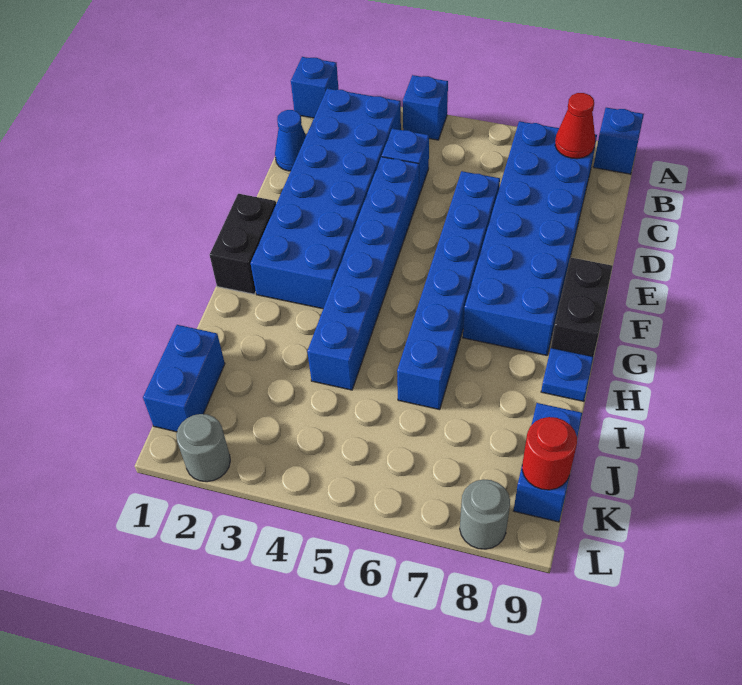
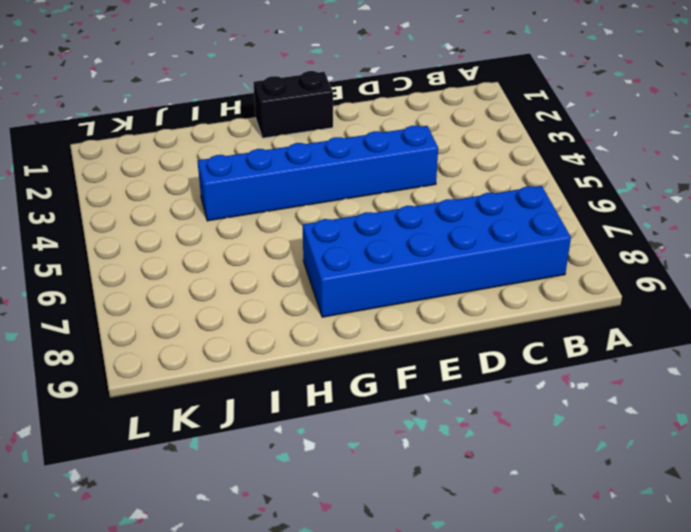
none -> blue brick A1 level 1
none -> blue brick A4 level 1
none -> blue brick A9 level 1

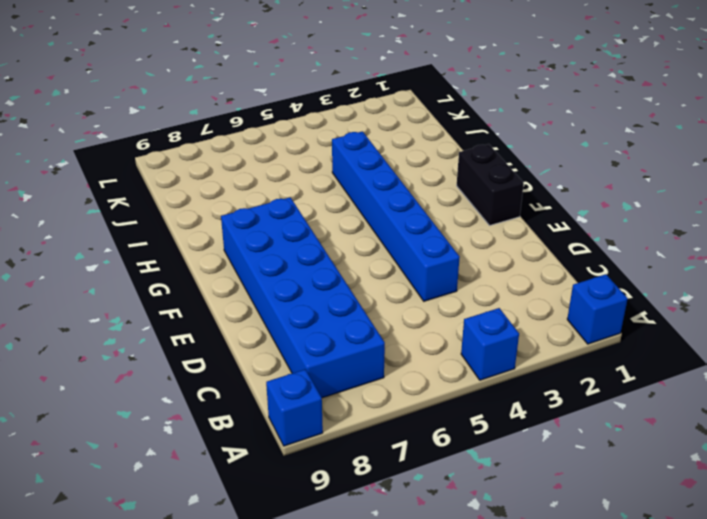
none -> blue brick B2:G3 level 1
none -> blue cone C1 level 1
none -> blue brick C4 level 1

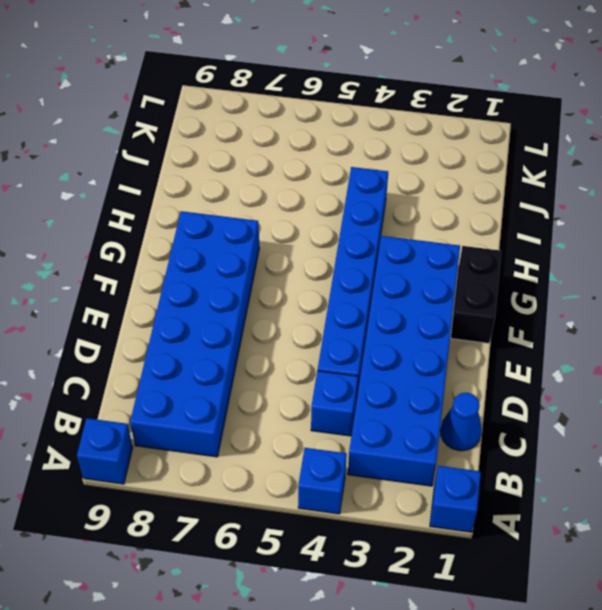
none -> blue brick D6:I6 level 1
none -> black brick F9:G9 level 1
none -> blue plate H9 level 1

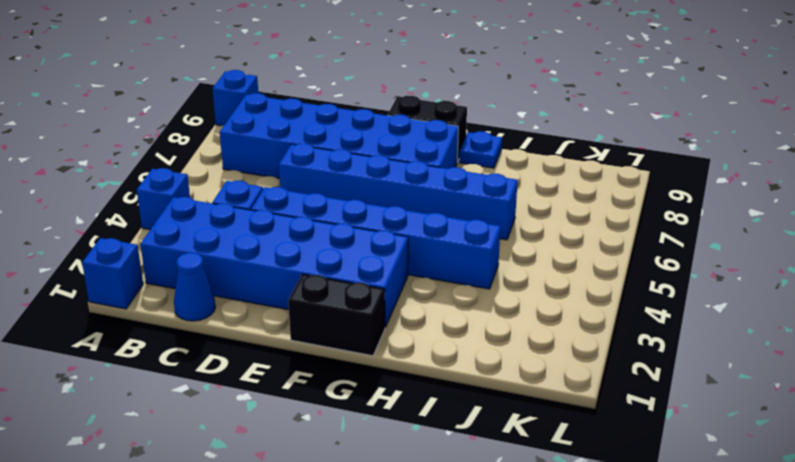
none -> blue brick J1:K1 level 1
none -> blue brick J9:K9 level 1
none -> grey round brick L2 level 1

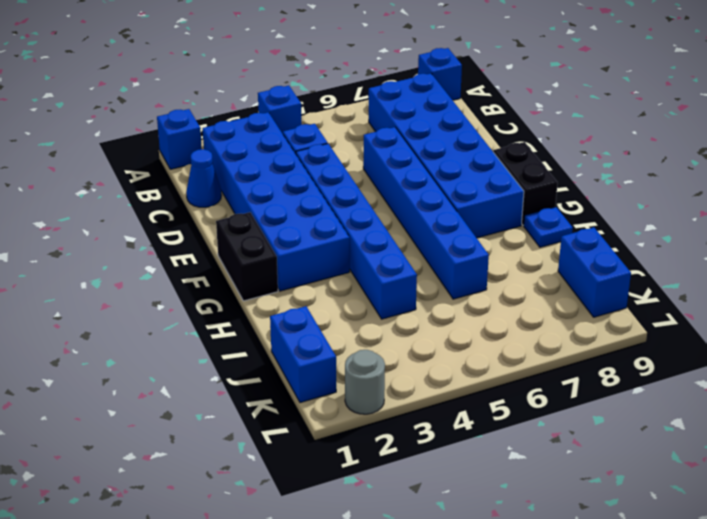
none -> grey round brick L8 level 1
none -> red cone B8 level 2
none -> red round brick K9 level 2

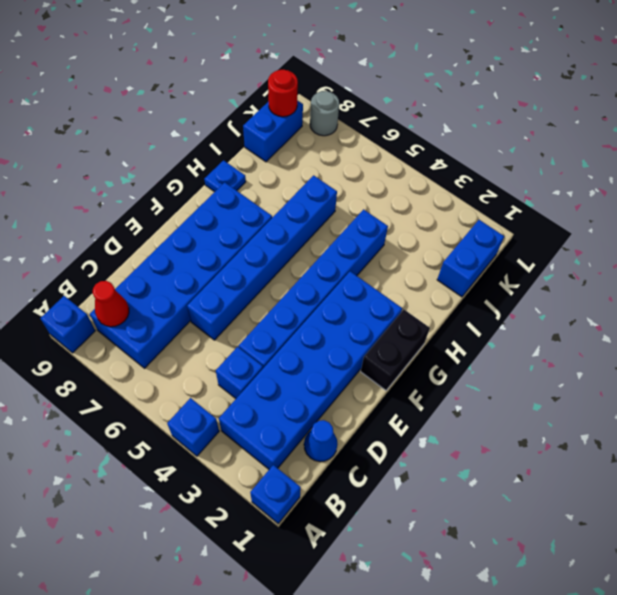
none -> black brick F9:G9 level 1
none -> grey round brick L2 level 1

